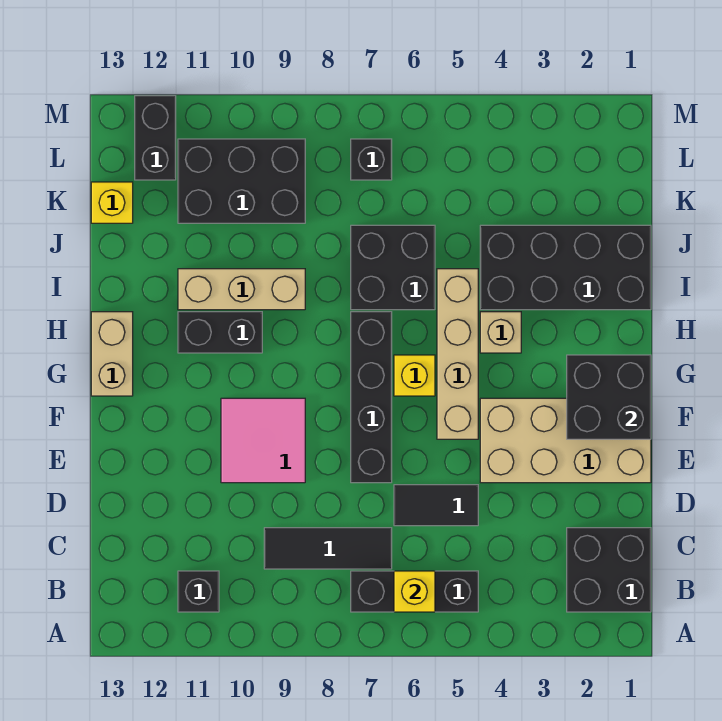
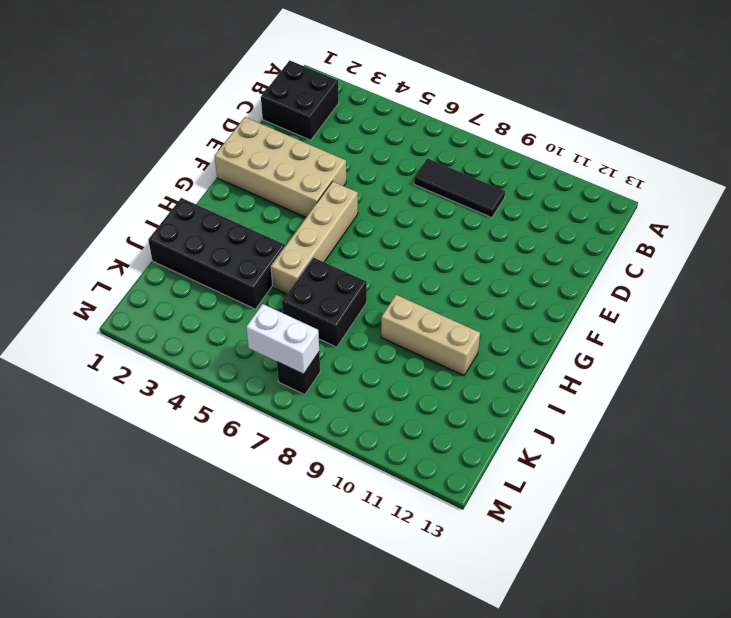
white brick L6:L7 level 2 -> none
none -> black brick B5:B7 level 1
none -> black brick B11 level 1
none -> black tile D5:D6 level 1

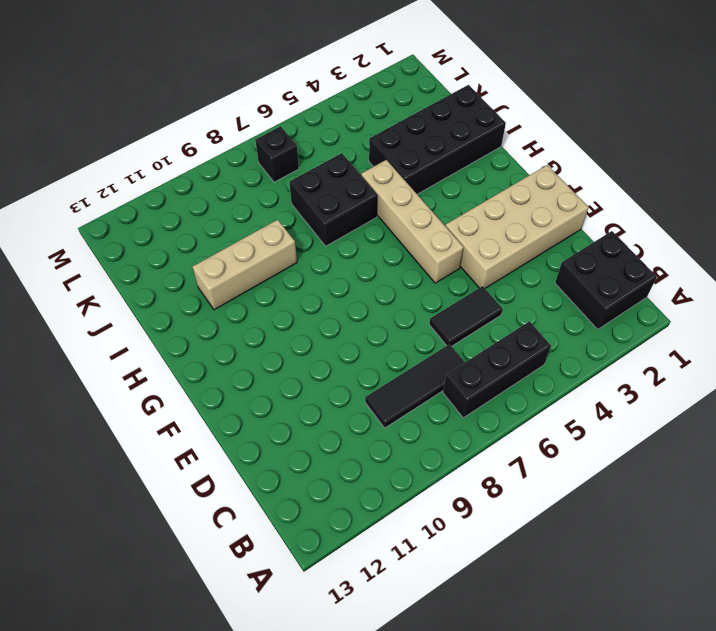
none -> black brick B11 level 1
none -> black brick E7:H7 level 1
none -> pink tile E9:F10 level 1

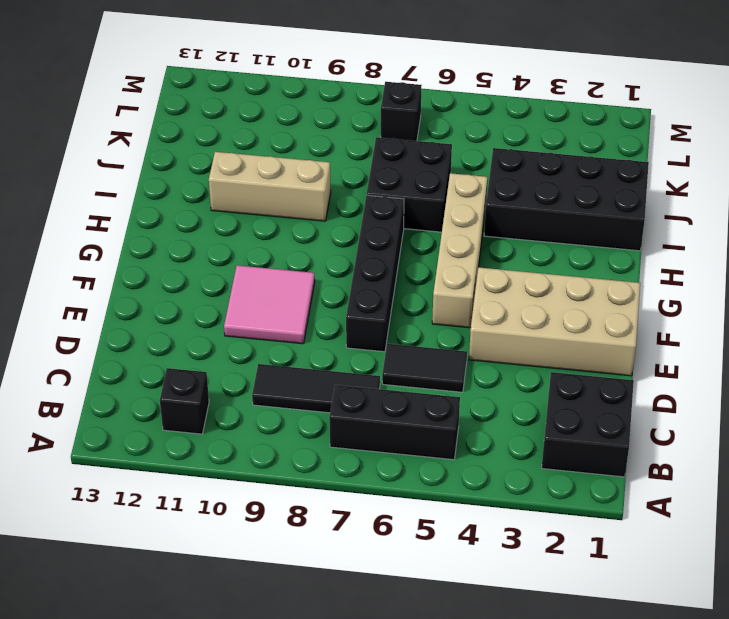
none -> yellow brick G6 level 1
none -> tan brick G13:H13 level 1
none -> tan brick H4 level 1

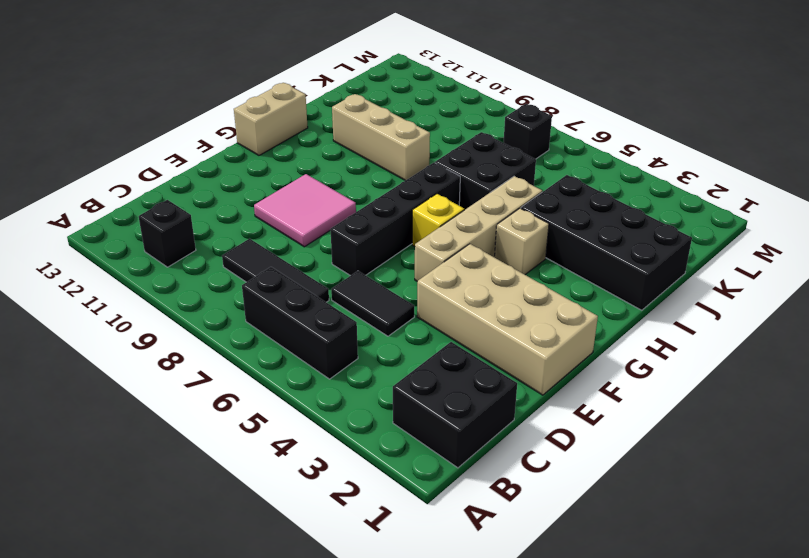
none -> black brick H10:H11 level 1
none -> black brick K9:L11 level 1
none -> yellow brick K13 level 1

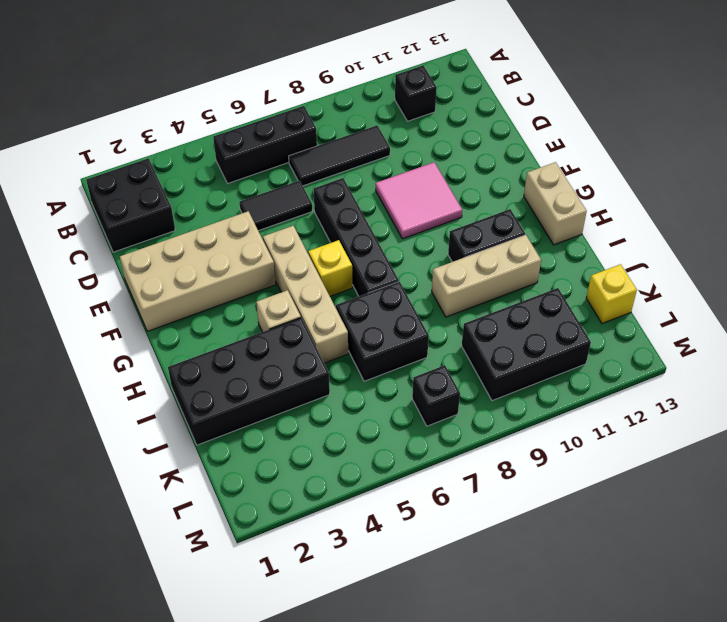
none -> black brick L12:M12 level 1
none -> yellow brick B6 level 2
none -> black brick F1:G2 level 2

